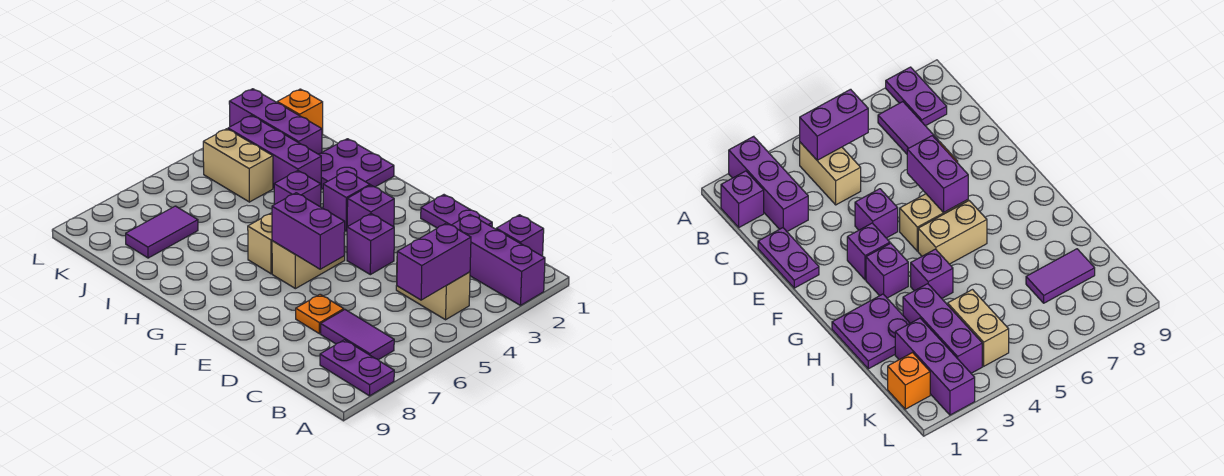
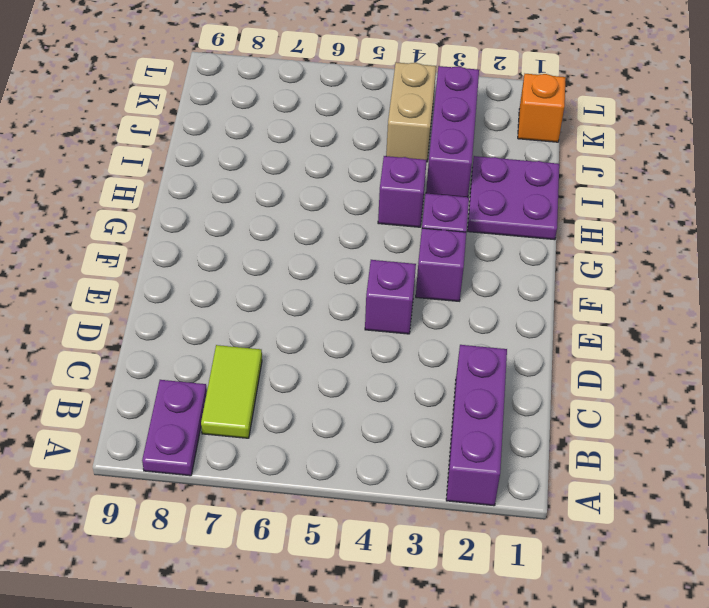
lime tile B7:C7 level 1 -> purple tile B7:C7 level 1
none -> purple brick B1 level 1
none -> tan brick B4:C4 level 1
none -> purple plate D1:E1 level 1

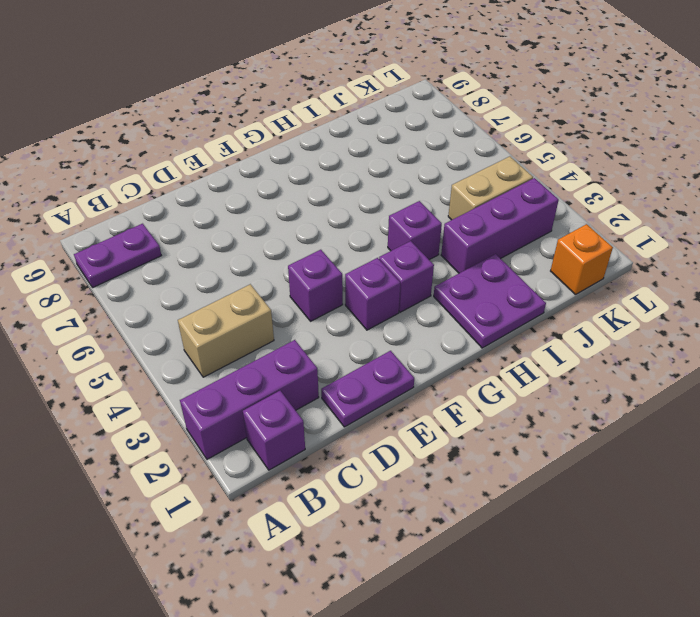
none -> purple tile B7:C7 level 1
none -> orange plate D7 level 1
none -> tan brick F5:F6 level 1

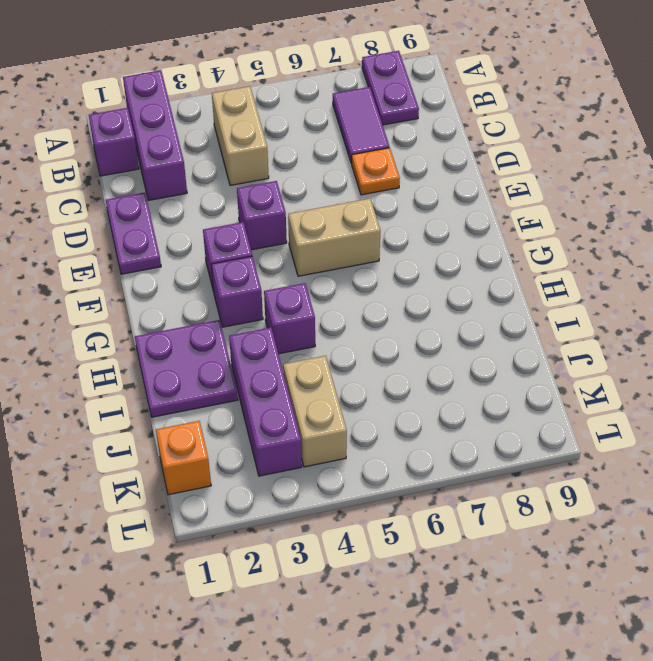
none -> tan brick G5:G6 level 1
none -> purple brick J2:L2 level 1
none -> purple tile J7:J8 level 1

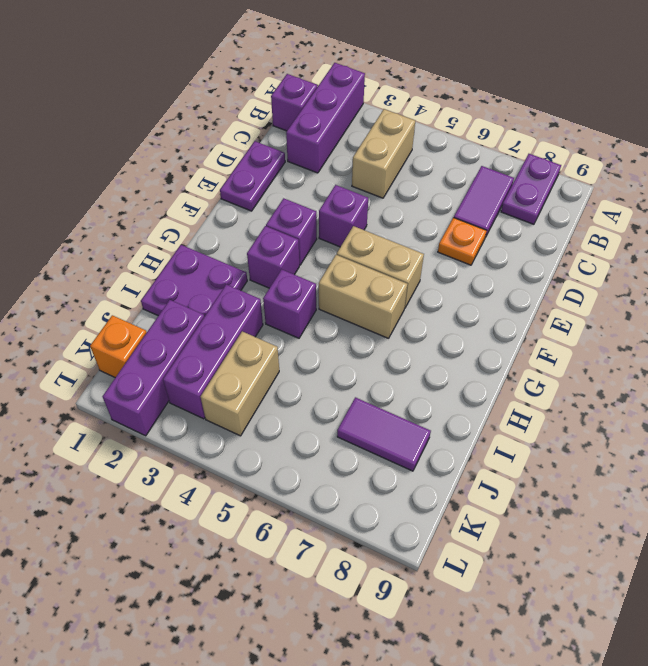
none -> purple brick B4:B5 level 2
none -> purple brick E6:F6 level 2

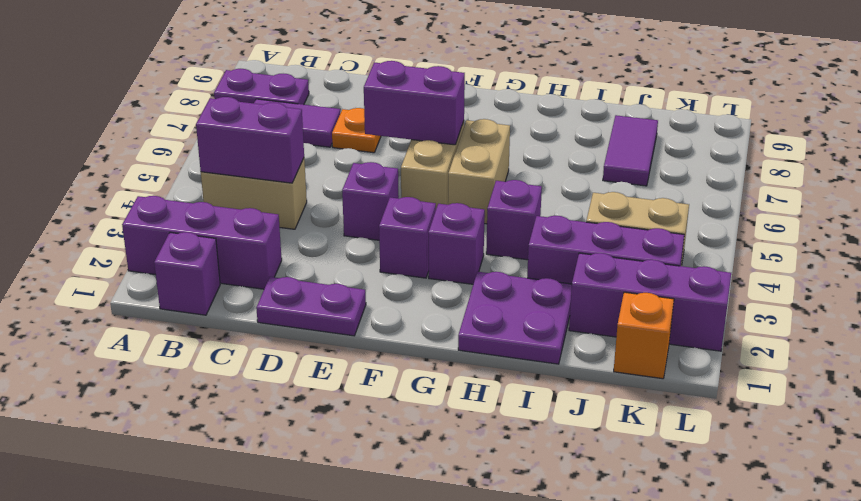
purple brick B4:C4 level 2 -> purple brick B4:B5 level 2

